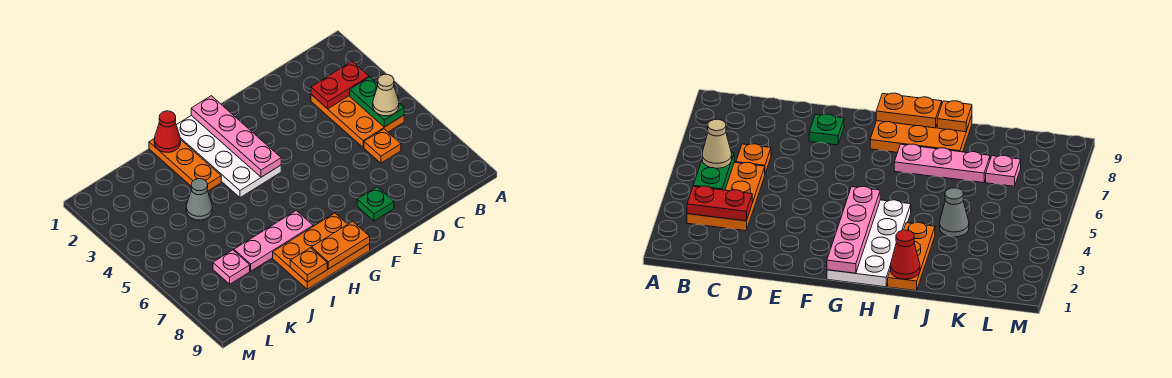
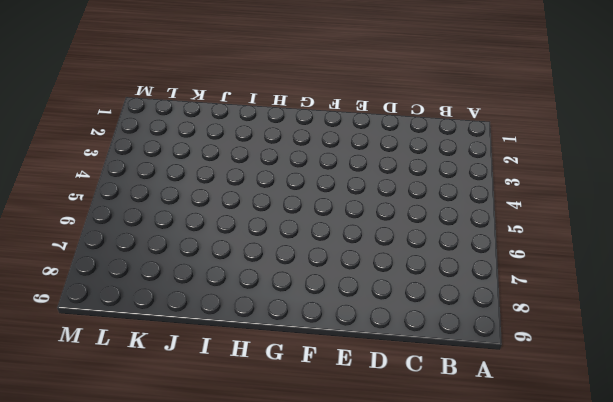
none -> orange plate B3:C5 level 1
none -> orange plate C6 level 1
none -> green plate E8 level 1

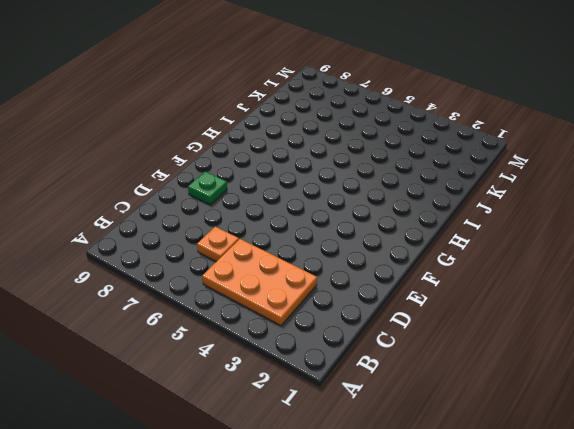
none -> white plate G1:H4 level 1
none -> orange plate G8:I9 level 1
none -> pink plate H7:J7 level 1

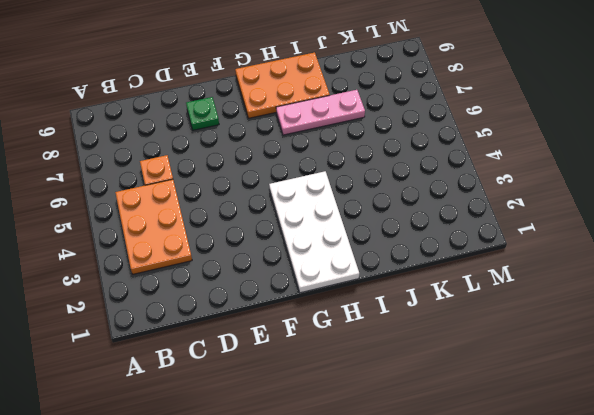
none -> orange plate I1:I3 level 1
none -> grey cone J4 level 1
none -> pink plate K7 level 1

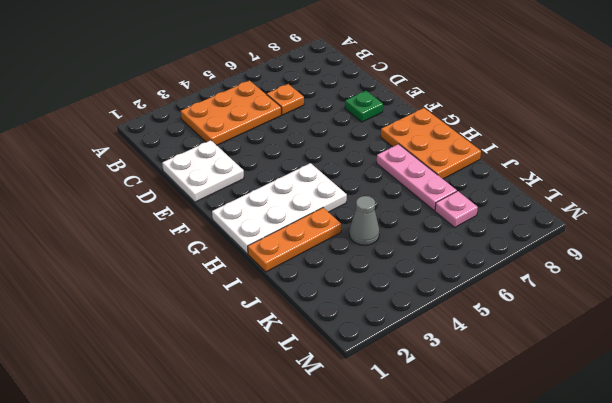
white plate D1:E2 level 1 -> none
none -> red plate B3:C3 level 2
none -> green plate B4:B5 level 2
none -> pink plate G1:G4 level 2

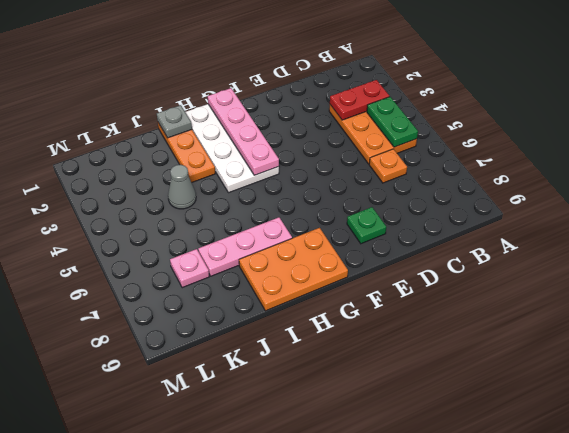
grey plate I1 level 2 -> red cone I1 level 2
none -> orange plate G9:H9 level 2
none -> orange plate I9 level 2
none -> tan cone B5 level 3

